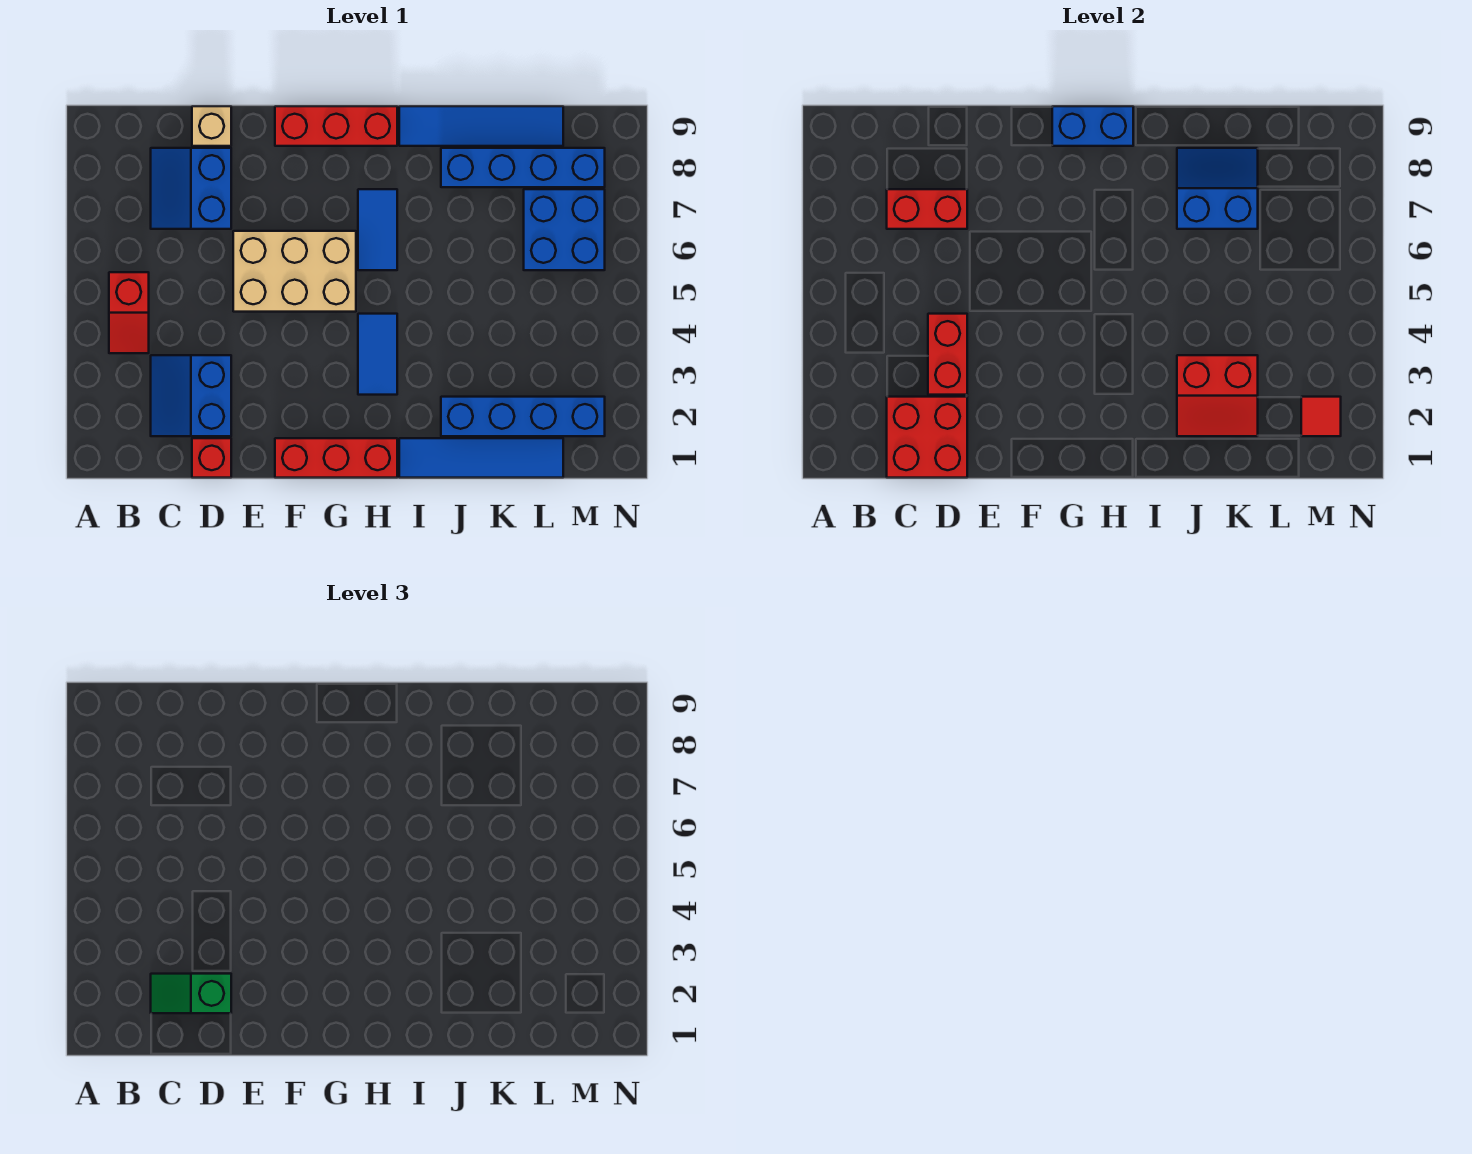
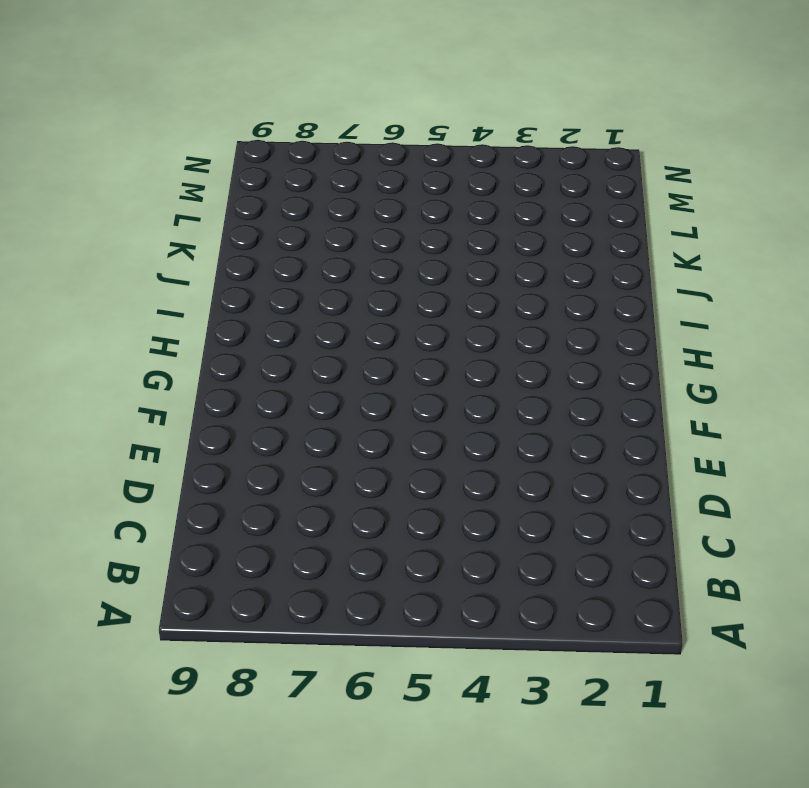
none -> red slope B4:B5 level 1 top 5
none -> blue slope C2:D3 level 1 top D
none -> blue slope C7:D8 level 1 top D

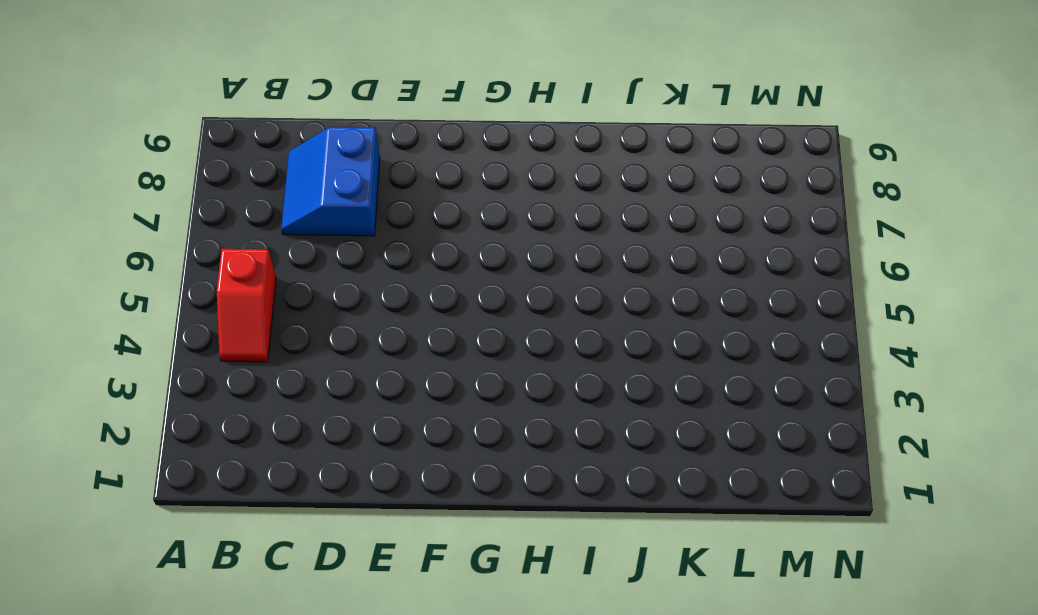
none -> blue slope C2:D3 level 1 top D
none -> red brick D1 level 1
none -> tan brick D9 level 1

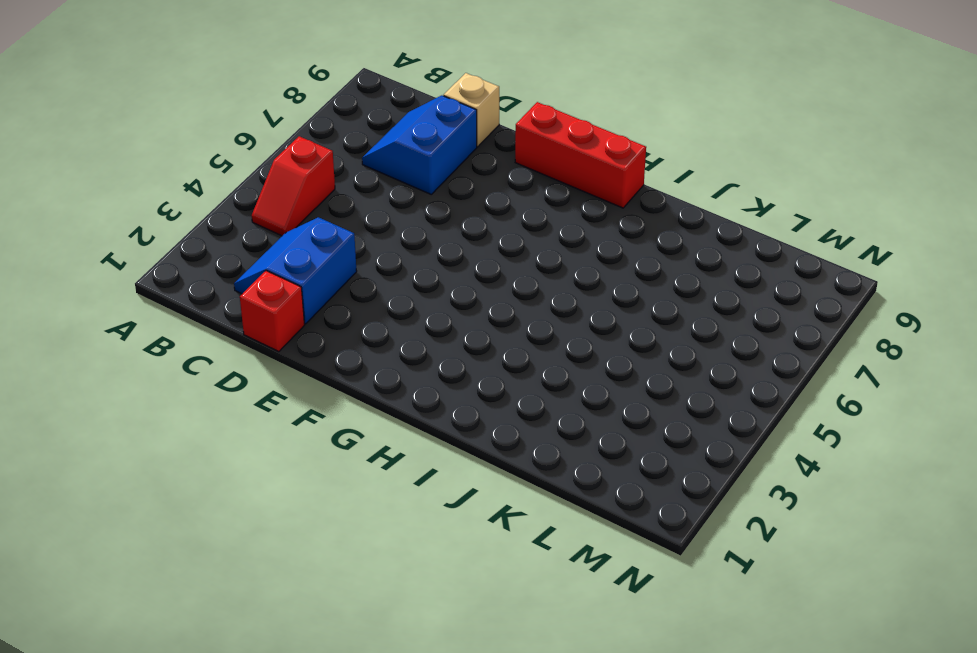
none -> tan brick E5:G6 level 1
none -> red brick F1:H1 level 1
none -> blue tile H3:H4 level 1

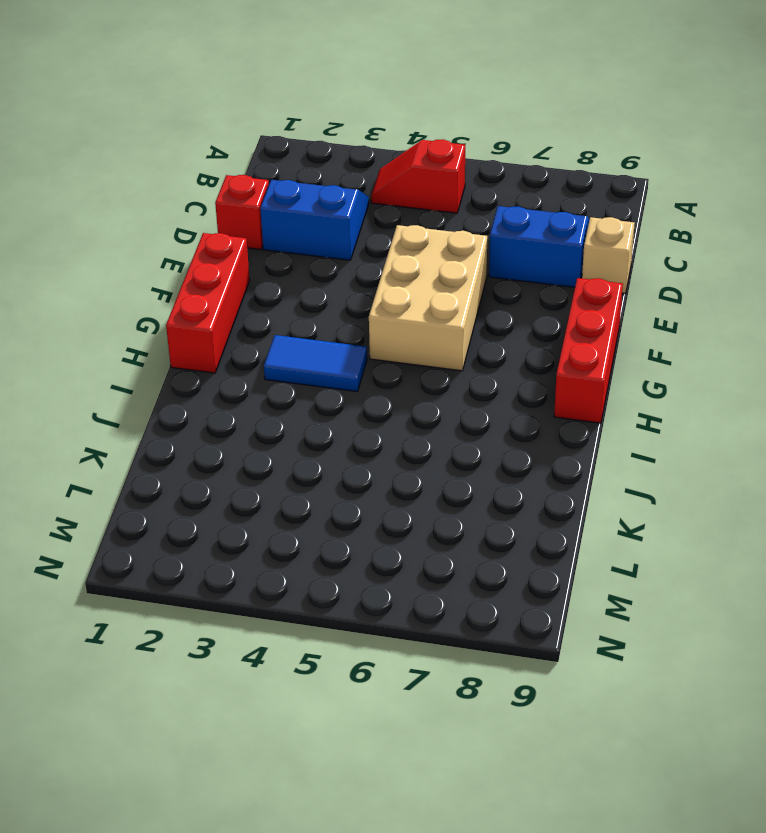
none -> blue tile H6:H7 level 1
none -> blue tile I1:L1 level 1
none -> blue tile I9:L9 level 1

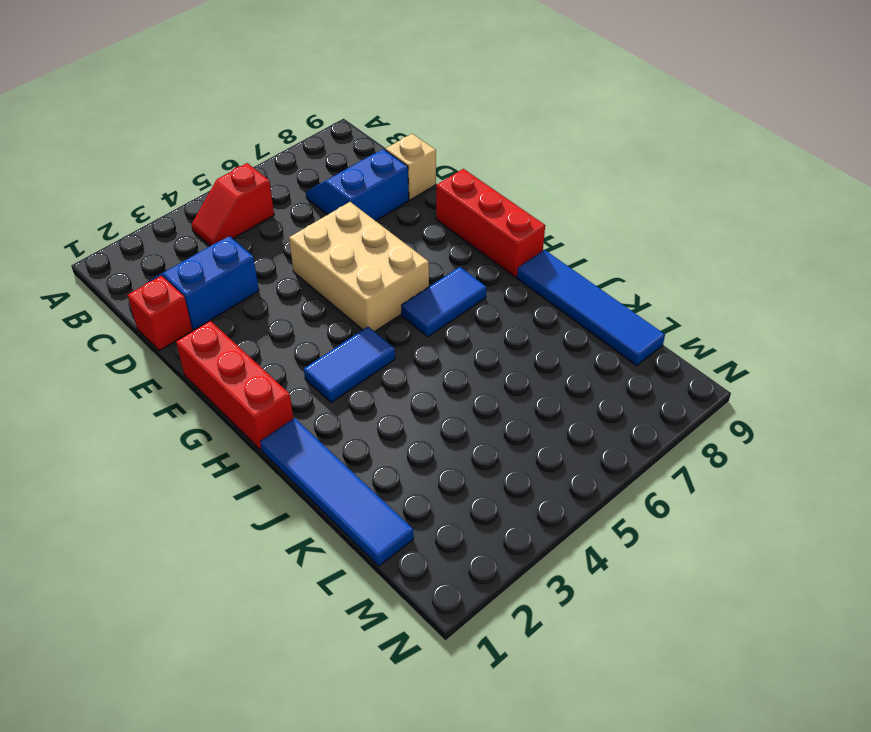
none -> blue brick J2:M2 level 1
none -> blue brick J8:M8 level 1
none -> blue brick L6:M7 level 1

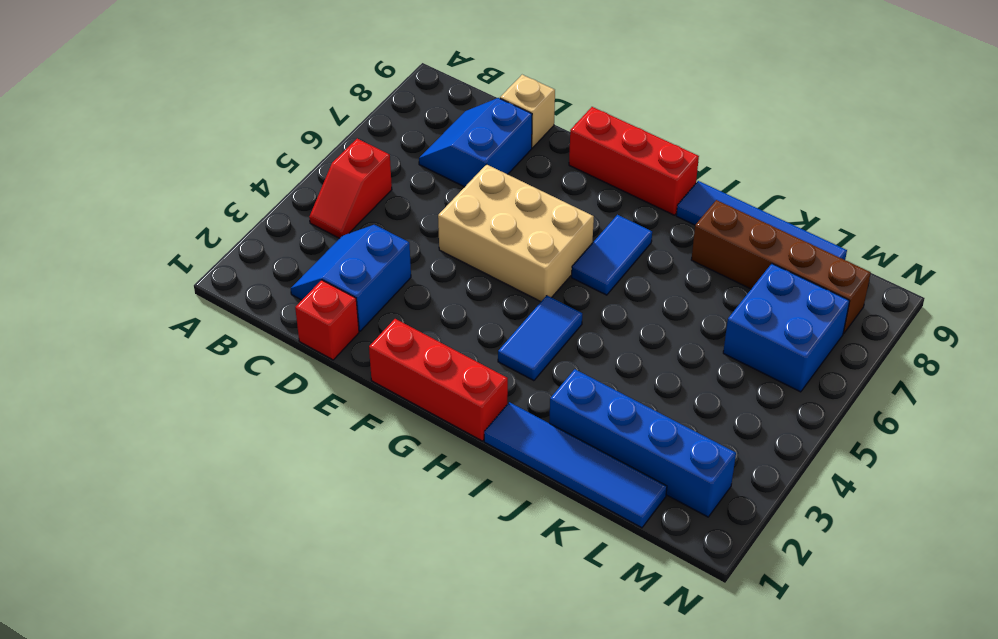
brown brick J8:M8 level 1 -> blue brick J8:M8 level 1
none -> red brick C1:D2 level 2
none -> red brick C7:D7 level 2
none -> red brick D3:D4 level 2

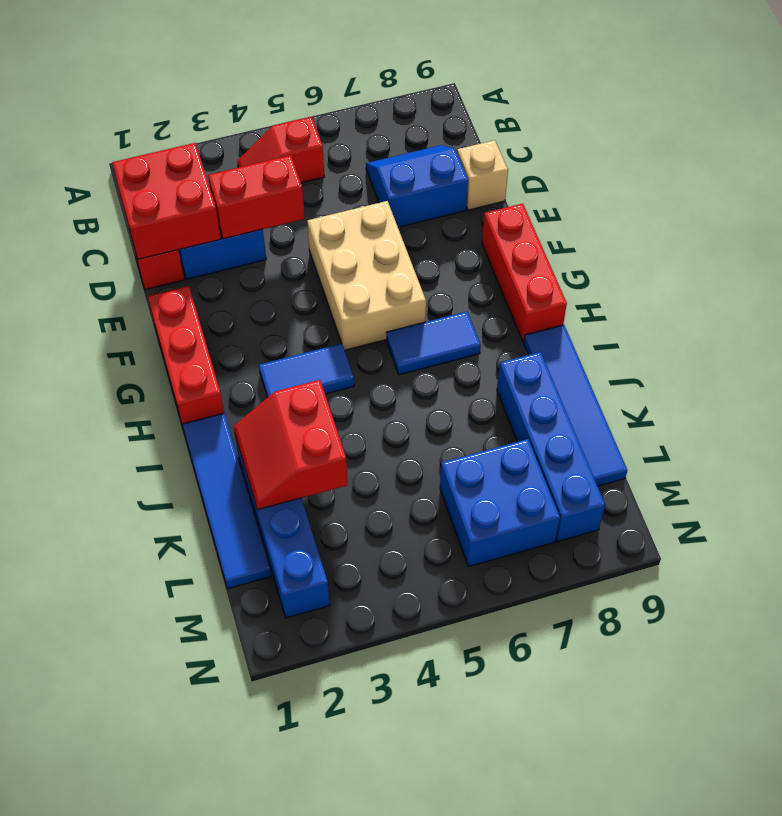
none -> red brick C7:D7 level 2
none -> blue brick G9:H9 level 2
none -> blue slope J7:K8 level 2 top 7

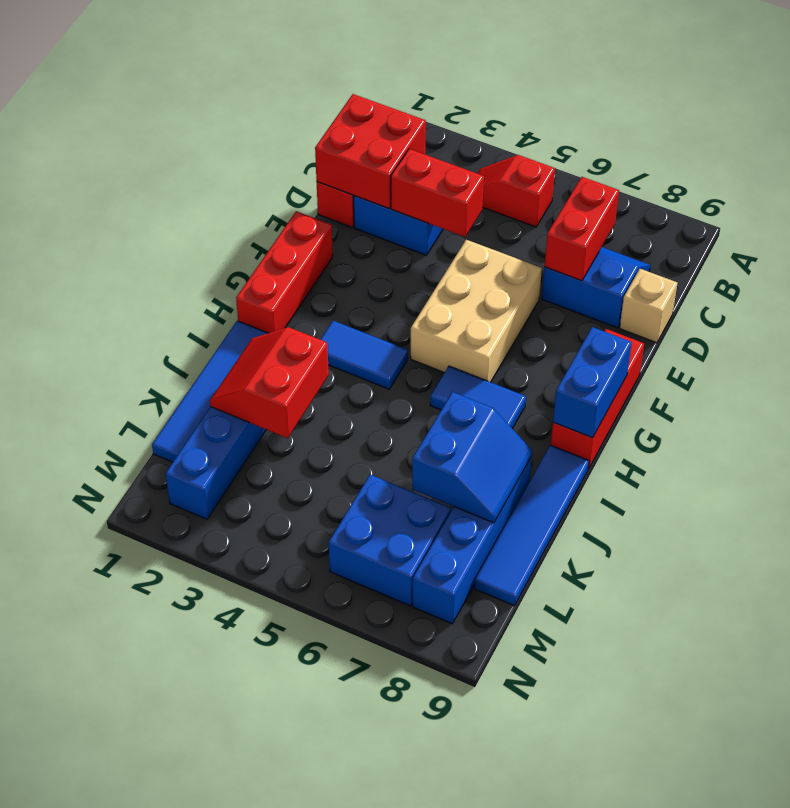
none -> red tile M2 level 2
none -> green slope C2:D2 level 3 top D

